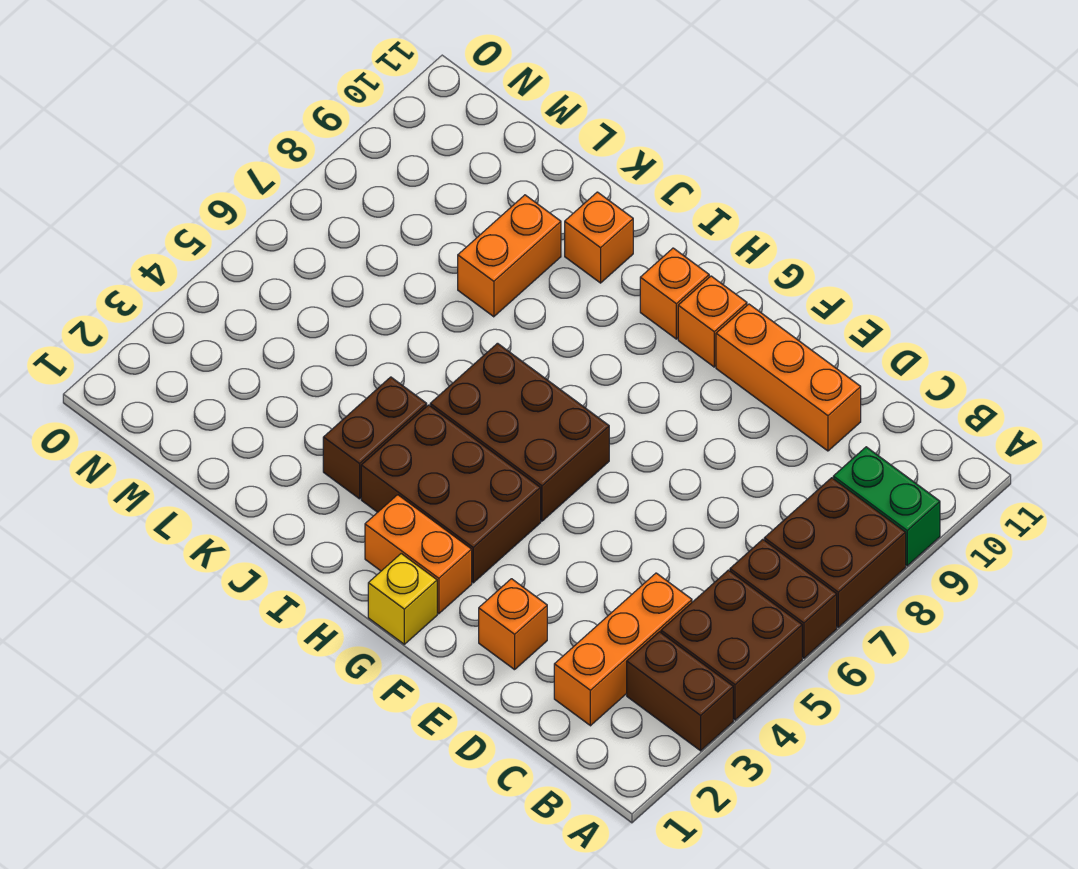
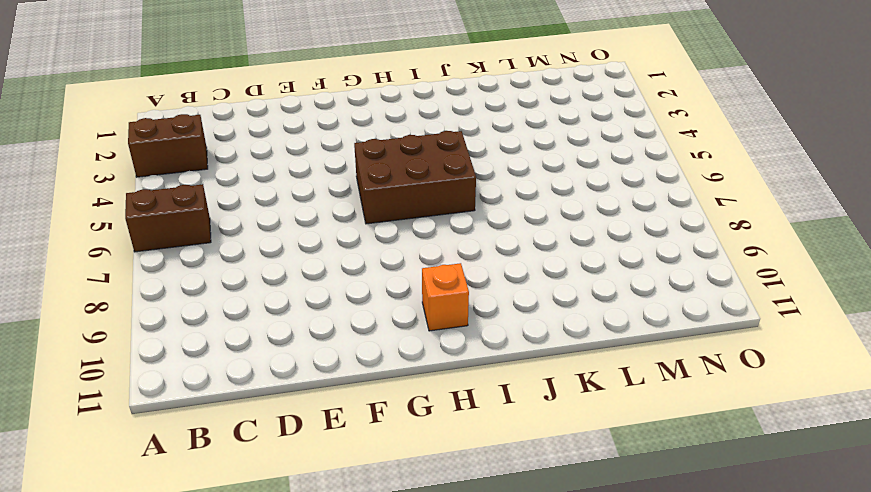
none -> brown brick A4:B5 level 1
none -> brown brick A7:B8 level 1
none -> green brick A9:B9 level 1

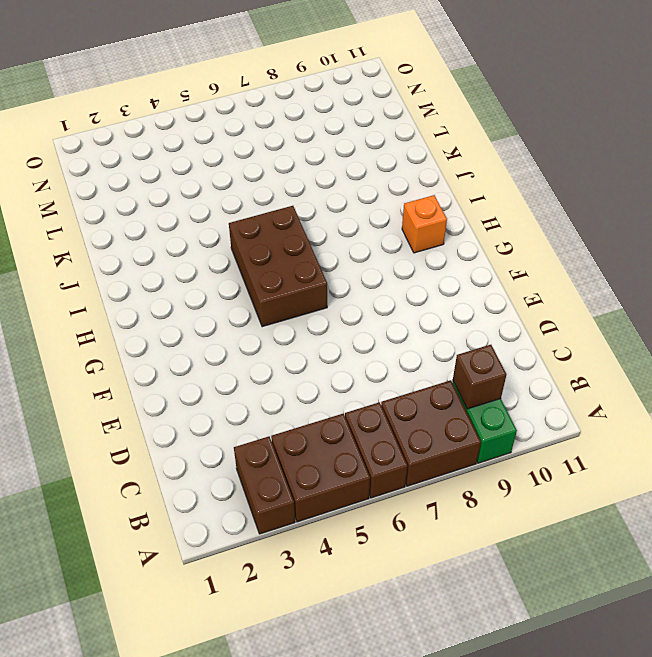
brown brick B9 level 2 -> none
none -> orange brick C2:C4 level 1
none -> orange brick D10:F10 level 1
none -> orange brick E2 level 1

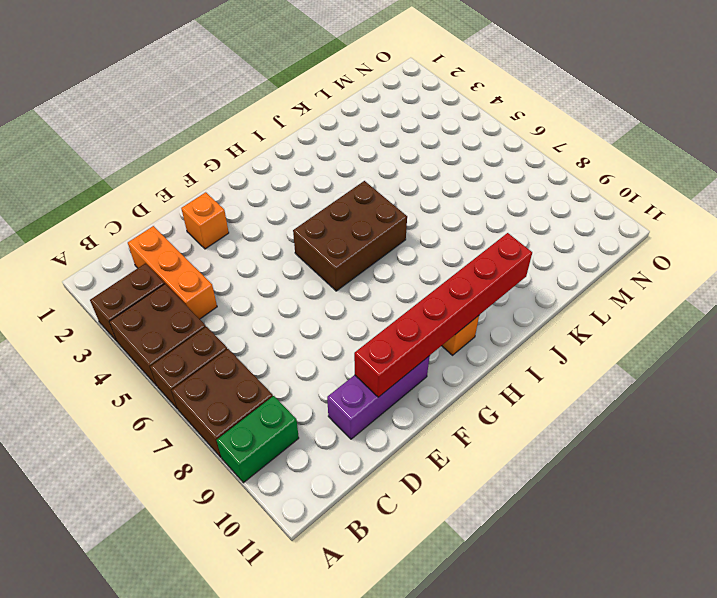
purple brick D10:F10 level 1 -> orange brick D10:F10 level 1
red brick E10:J10 level 2 -> none
none -> yellow brick G1 level 1
none -> orange brick G2:H2 level 1
none -> brown brick G3:I4 level 1

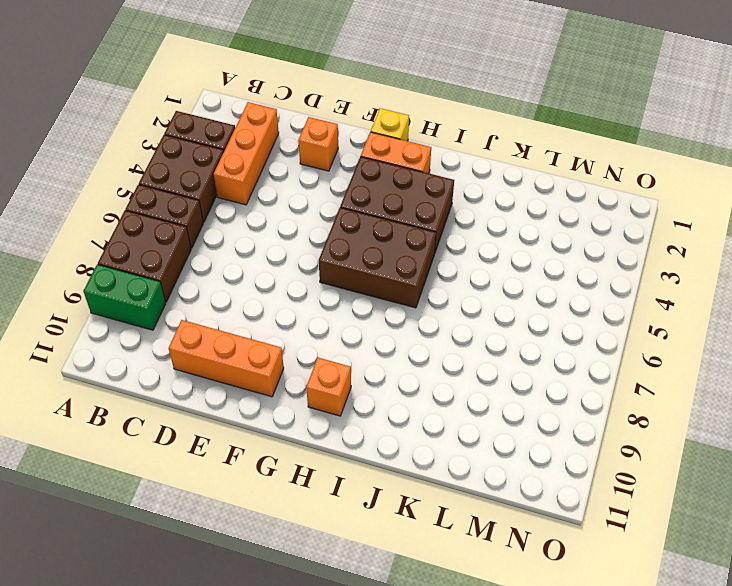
none -> orange brick G10 level 1
none -> brown brick J3:J4 level 1
none -> orange brick J10 level 1

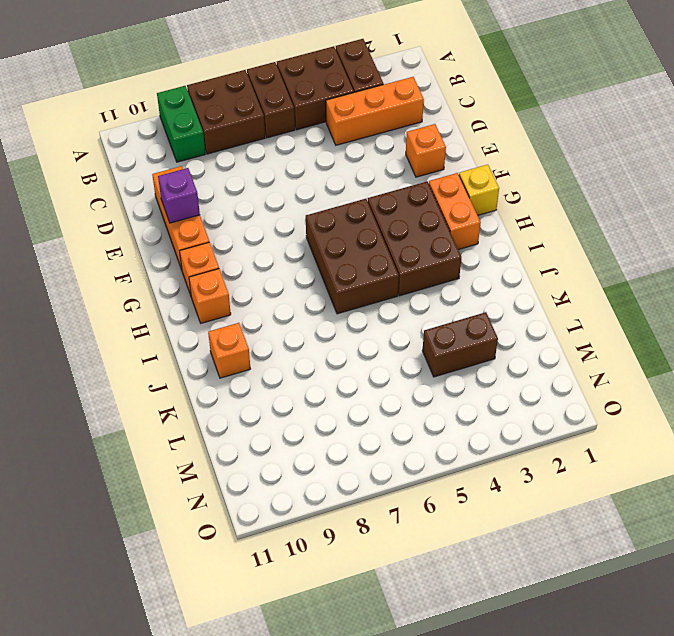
purple brick E10 level 2 -> none
brown brick L3:L4 level 1 -> brown brick J3:J4 level 1
none -> orange brick K8:K9 level 1

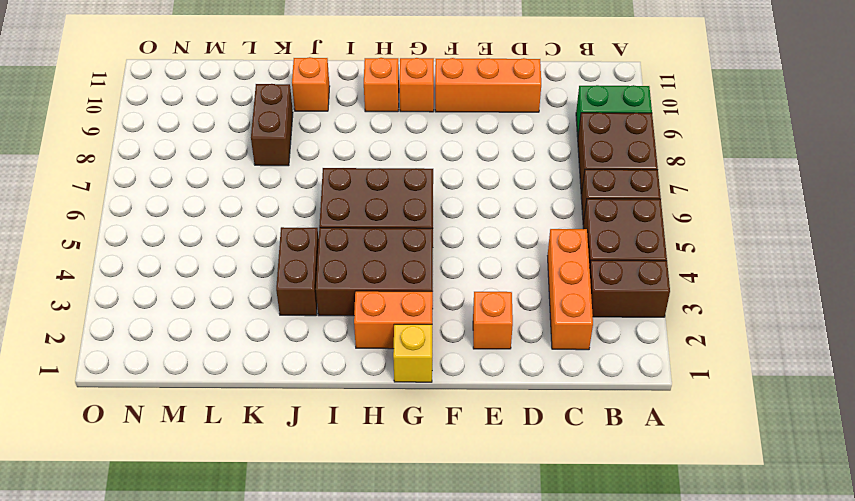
brown brick K8:K9 level 1 -> orange brick K8:K9 level 1

